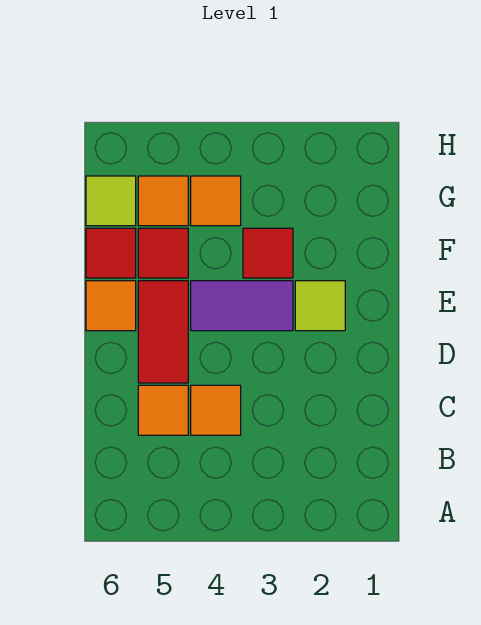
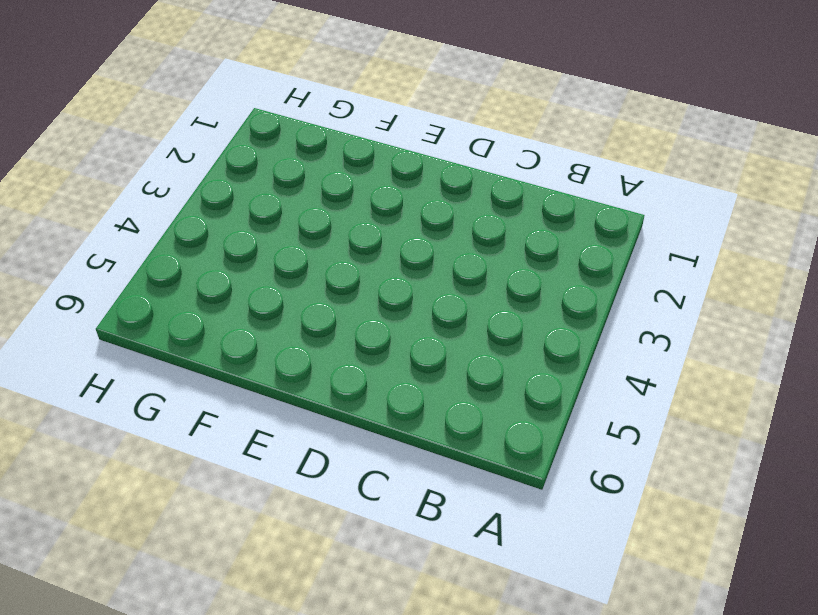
none -> orange tile C4 level 1
none -> orange tile C5 level 1
none -> red tile D5:E5 level 1

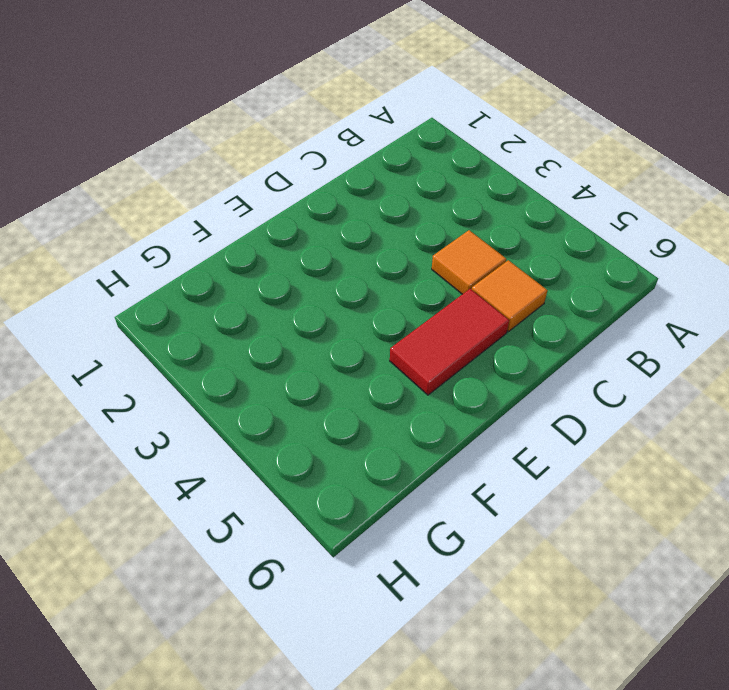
none -> lime tile E2 level 1
none -> purple tile E3:E4 level 1
none -> orange tile E6 level 1

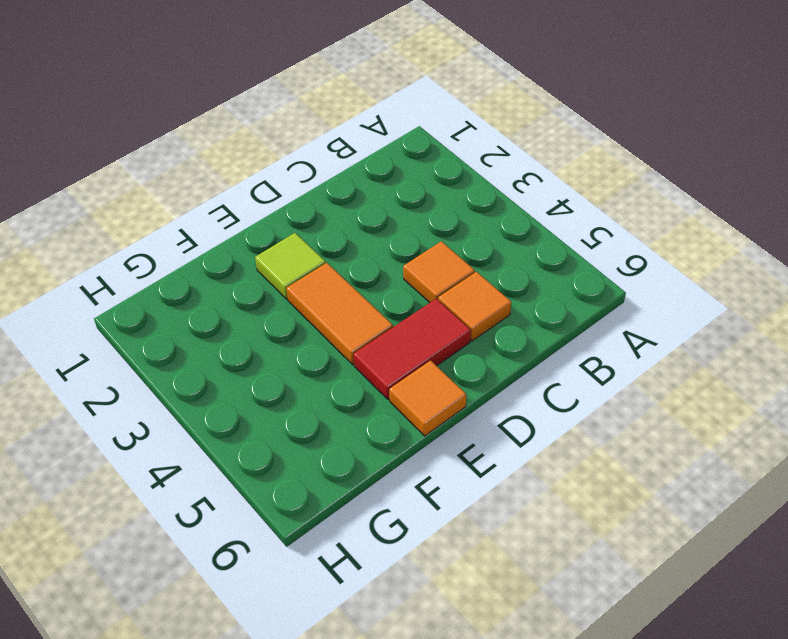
orange tile E3:E4 level 1 -> purple tile E3:E4 level 1
none -> red tile F3 level 1
none -> red tile F5 level 1
none -> red tile F6 level 1

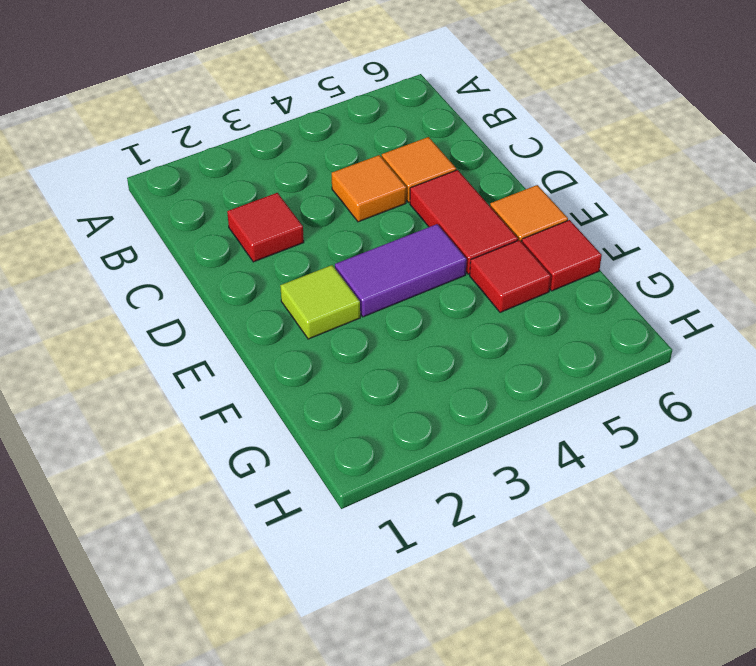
red tile C2 level 1 -> red tile F3 level 1
none -> orange tile G4 level 1
none -> orange tile G5 level 1
none -> lime tile G6 level 1

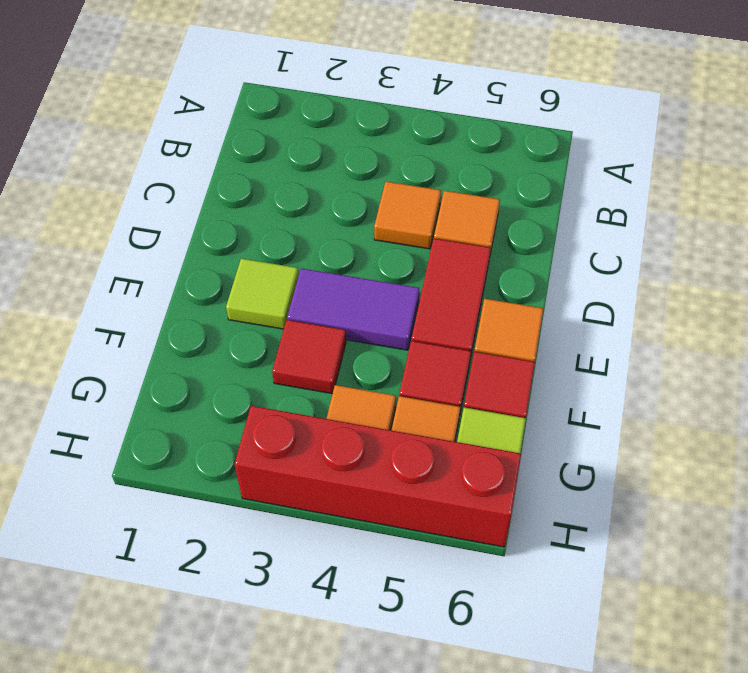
red brick H3:H6 level 1 -> none

